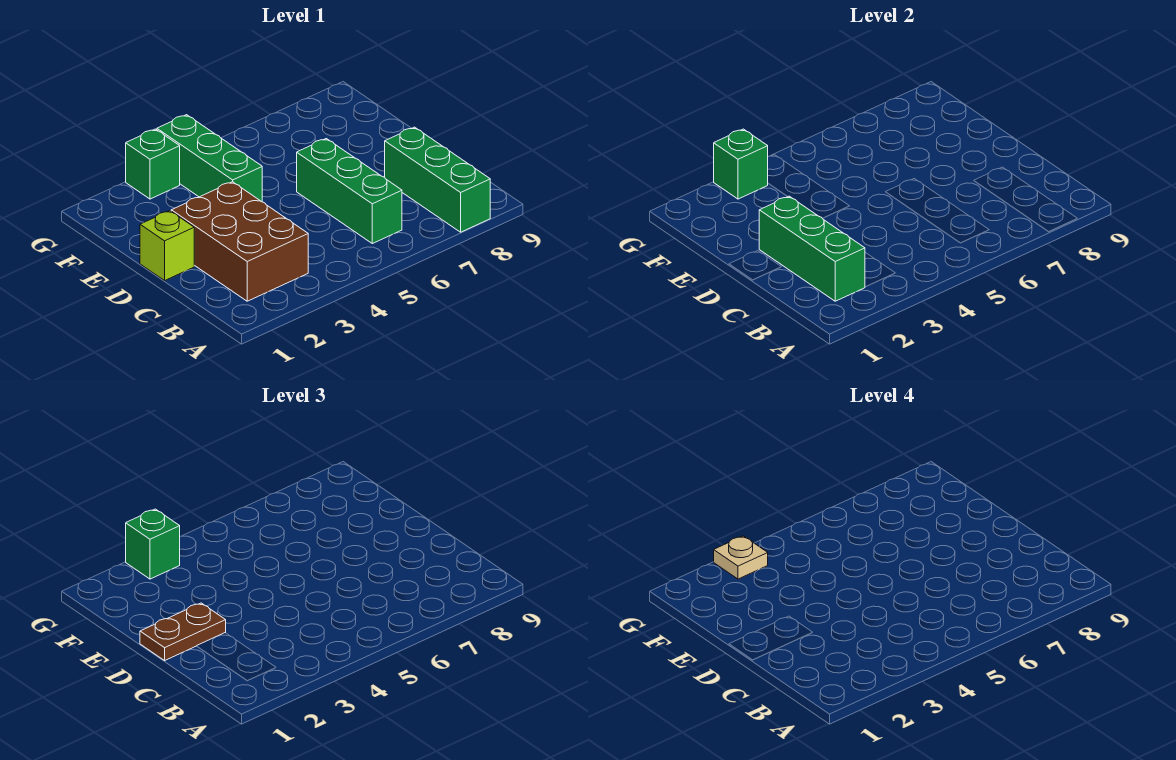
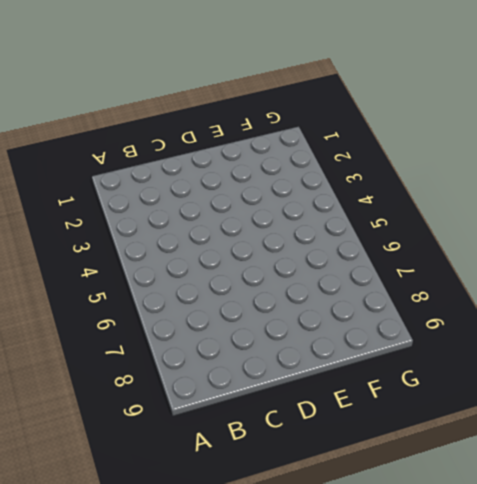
none -> green brick A8:C8 level 1
none -> brown brick B2:D3 level 1

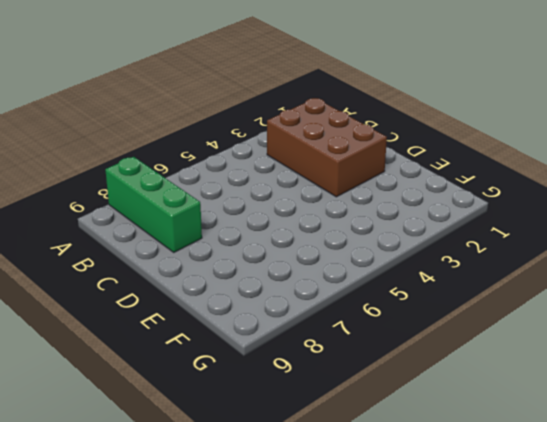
none -> green brick B6:D6 level 1
none -> lime brick D1 level 1

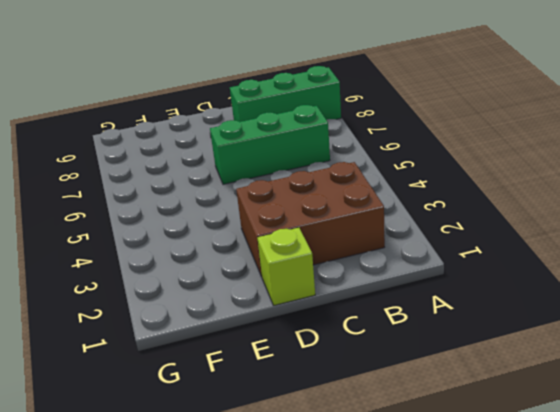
none -> green brick E4:G4 level 1
none -> green brick G3 level 1

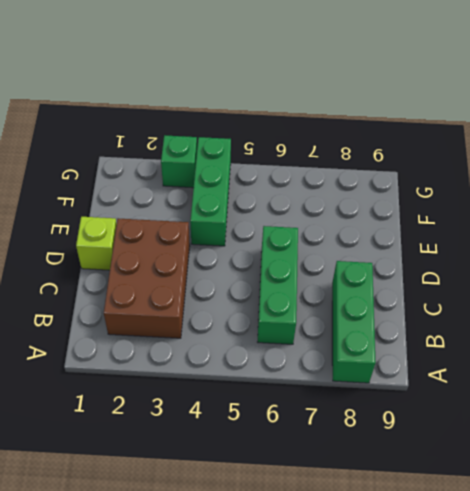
none -> green brick B2:D2 level 2
none -> green brick G3 level 2

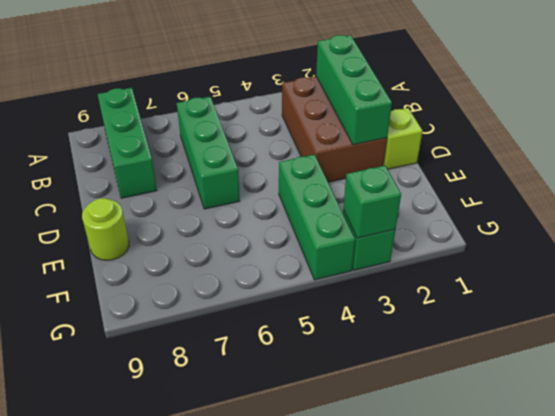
lime round brick E9 level 1 -> none
none -> brown plate D1:D2 level 3
none -> green brick G3 level 3

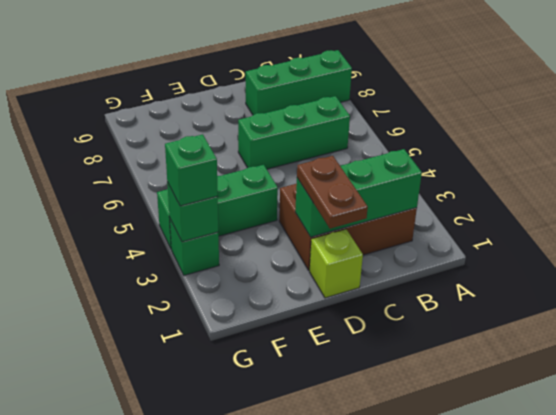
none -> tan plate G3 level 4

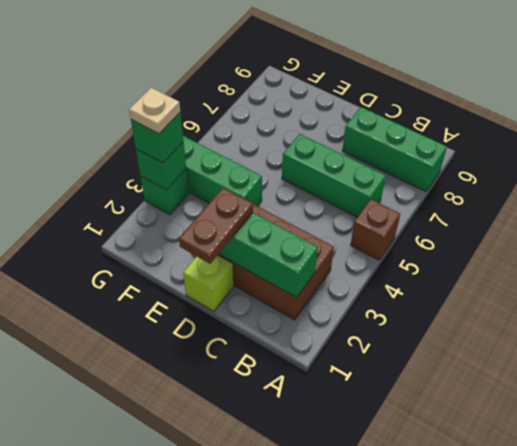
brown brick A5 level 1 -> none

